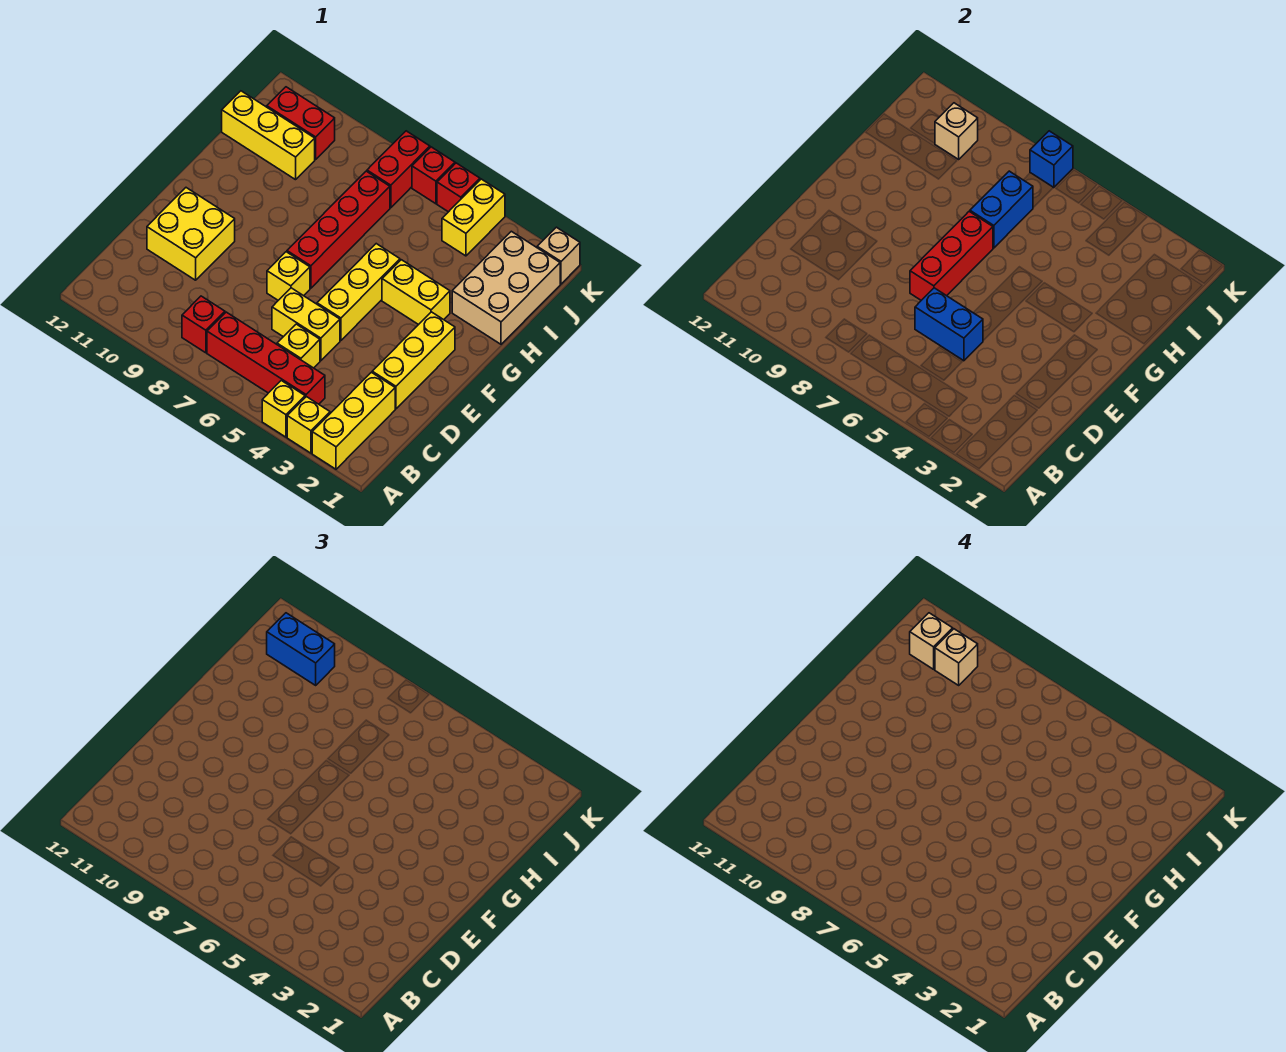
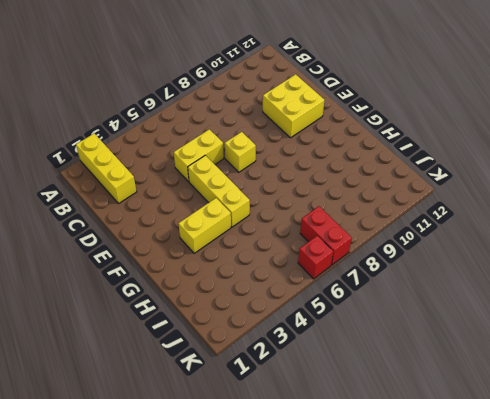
none -> yellow brick A3 level 1
none -> yellow brick A4 level 1
none -> red brick B4:B7 level 1

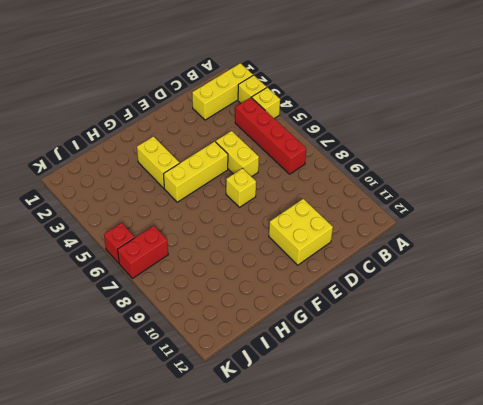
none -> red brick B8 level 1
none -> yellow brick C5 level 1
none -> yellow brick D2:F2 level 1

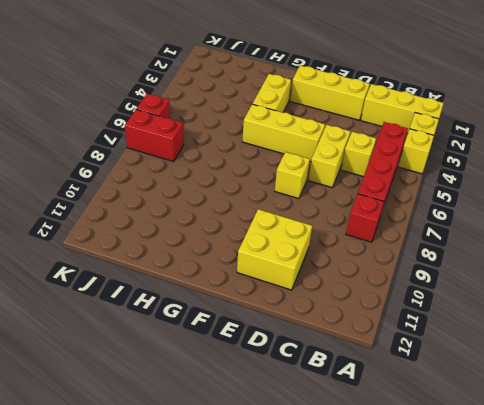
none -> red brick F7:I7 level 1
none -> tan brick H1:J2 level 1
none -> yellow brick I10:I12 level 1

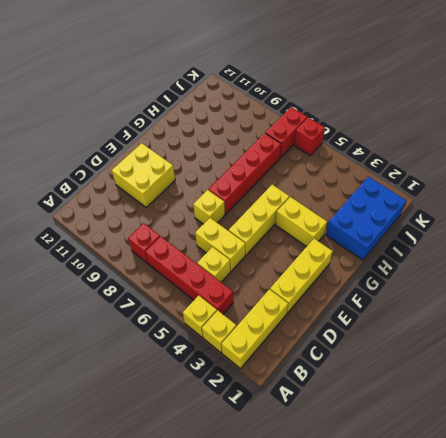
blue brick H1:J2 level 1 -> tan brick H1:J2 level 1
none -> yellow brick I10:I12 level 1
none -> yellow brick J4:K4 level 1
none -> red brick J10:J11 level 1

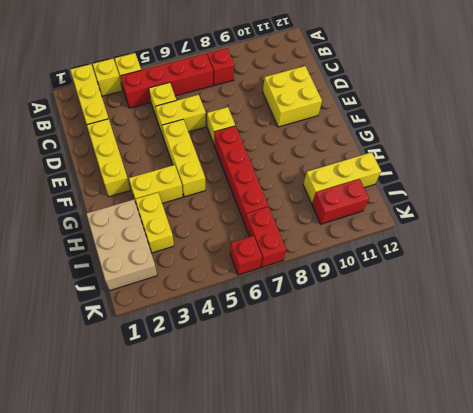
yellow brick H3:I3 level 1 -> yellow brick J4:K4 level 1
none -> tan brick K1 level 1
none -> red brick K5 level 1
none -> blue brick D5:D6 level 2

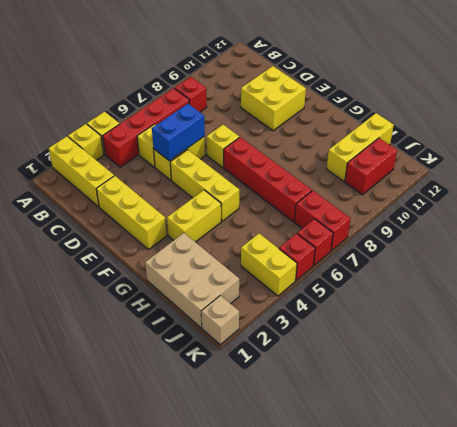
none -> red brick E7:G7 level 2
none -> blue brick H7:I7 level 2
none -> tan brick J10 level 2

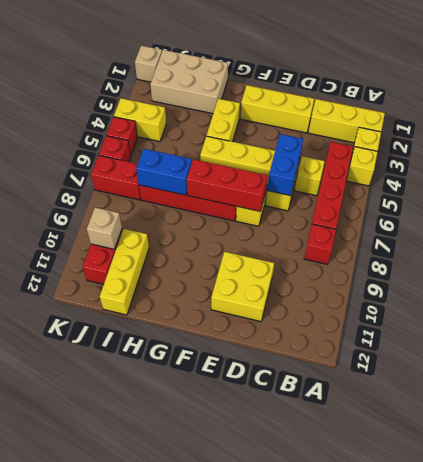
none -> blue brick K7 level 2
none -> blue brick J10:J11 level 3
none -> tan brick J10 level 4

